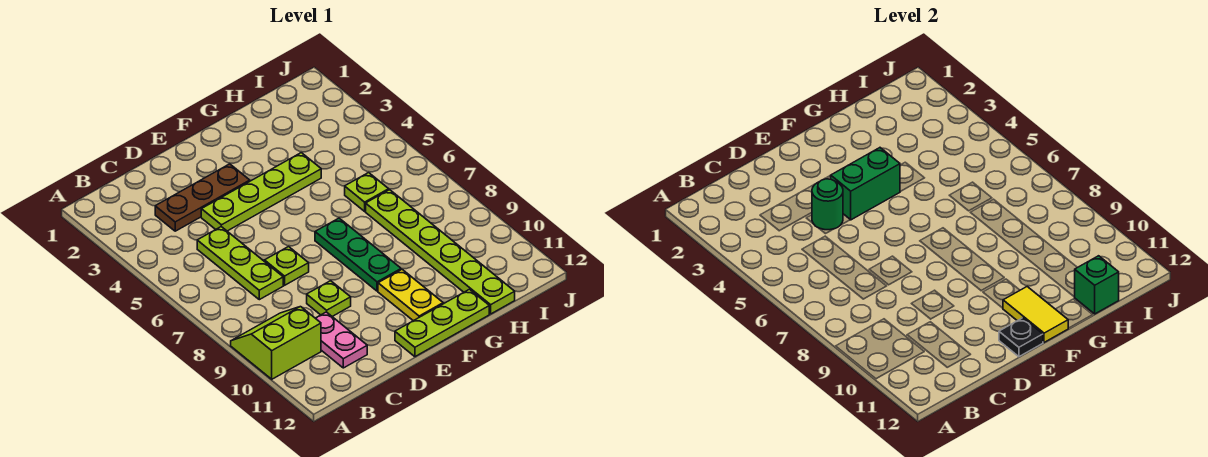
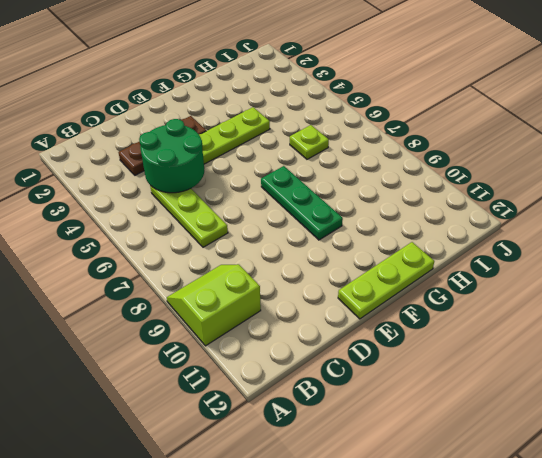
green round brick C4:D5 level 2 -> green round brick D4 level 2
none -> pink plate C10:C11 level 1
none -> lime plate D7 level 1
none -> lime plate D9 level 1

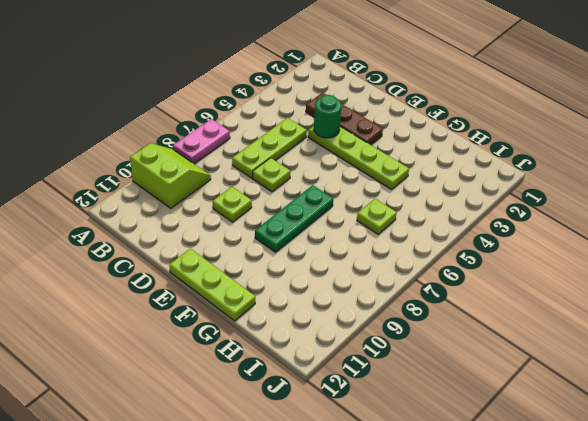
pink plate A7:A8 level 1 -> pink plate C10:C11 level 1
none -> yellow plate F10:F11 level 1
none -> lime plate H7:H12 level 1
none -> green brick E4:F4 level 2

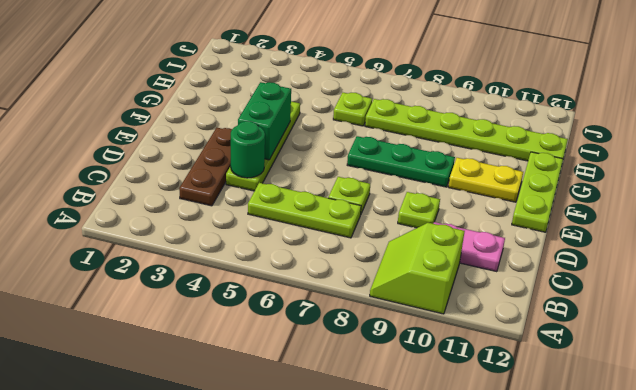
none -> black plate E12 level 2
none -> yellow tile F11:F12 level 2
none -> green brick H12 level 2

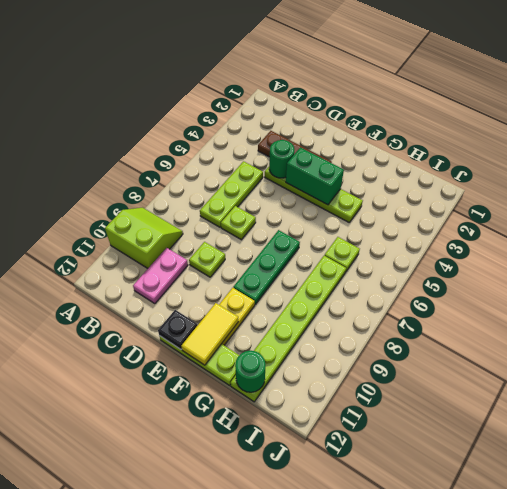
green round brick H12 level 2 -> green brick H12 level 2

